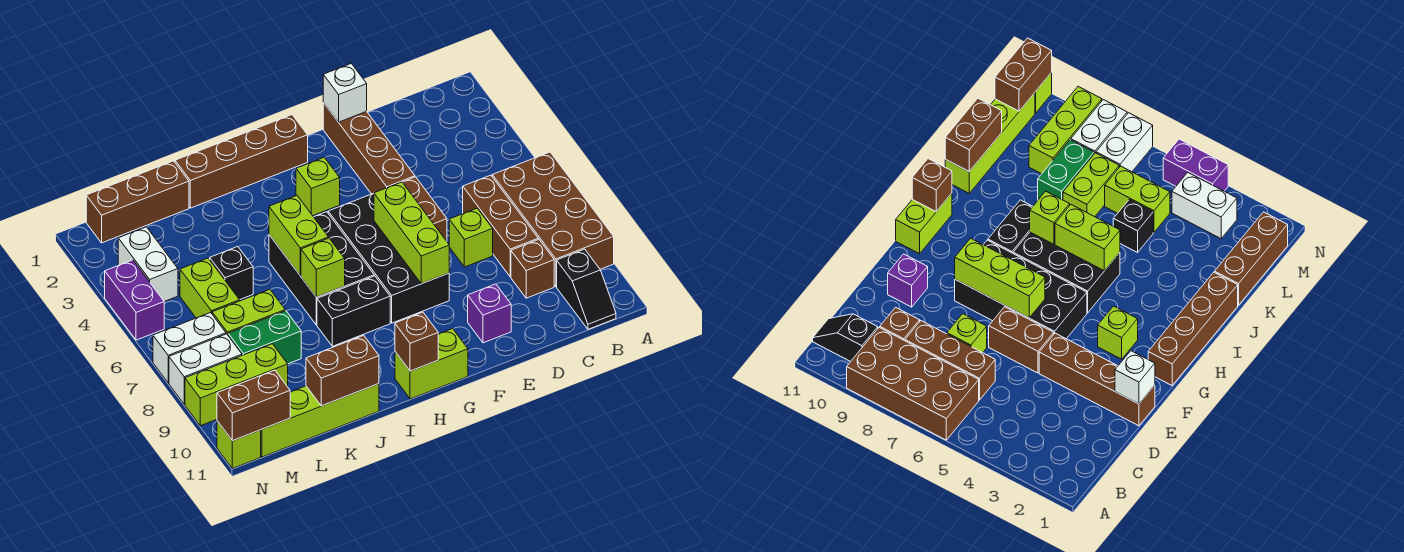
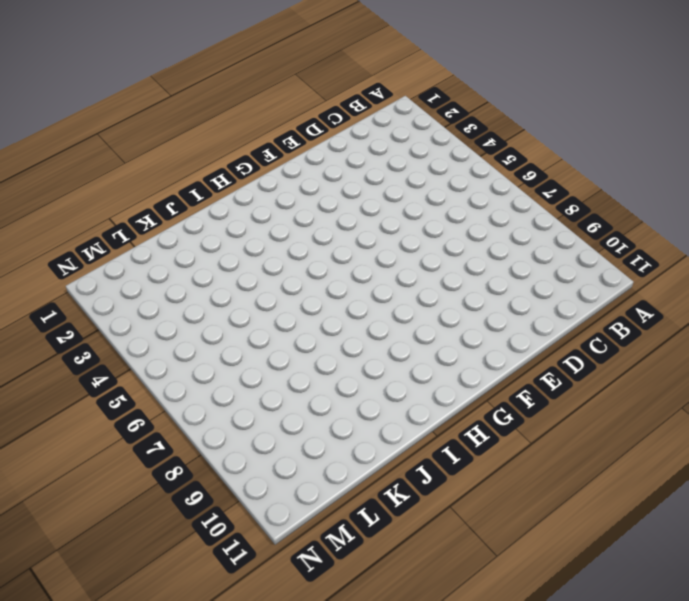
none -> brown brick A6:B9 level 1
none -> black slope B10:B11 level 1 top 10
none -> brown brick C6:C8 level 1
none -> brown brick C9 level 1

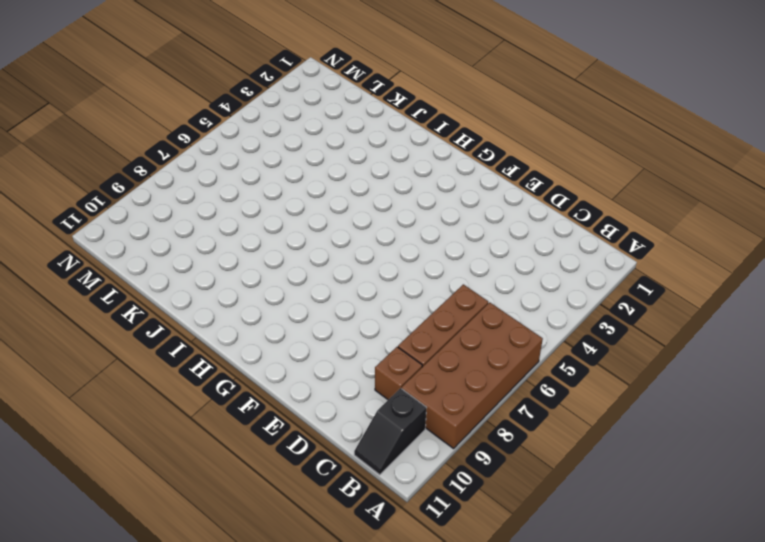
none -> lime brick D7 level 1
none -> brown brick E1:E4 level 1
none -> brown brick E5:E6 level 1
none -> purple brick E10 level 1

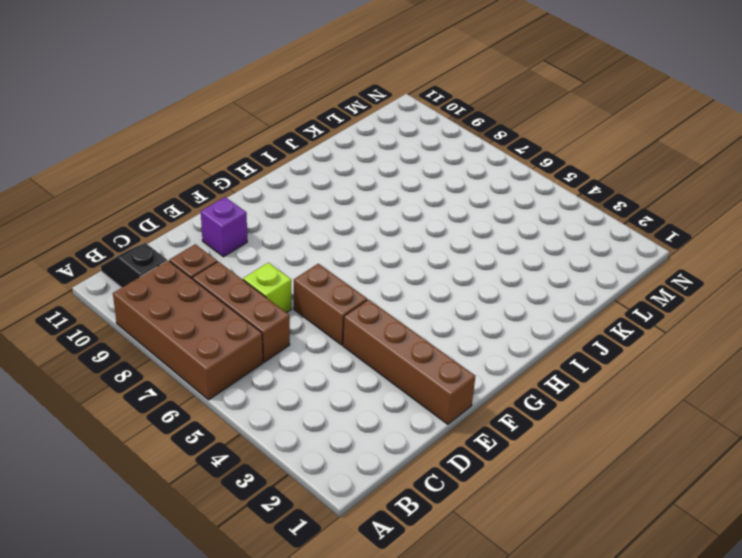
none -> black brick F5:G8 level 1
none -> brown brick G1:J1 level 1
none -> lime brick G3 level 1
none -> lime brick G11:H11 level 1

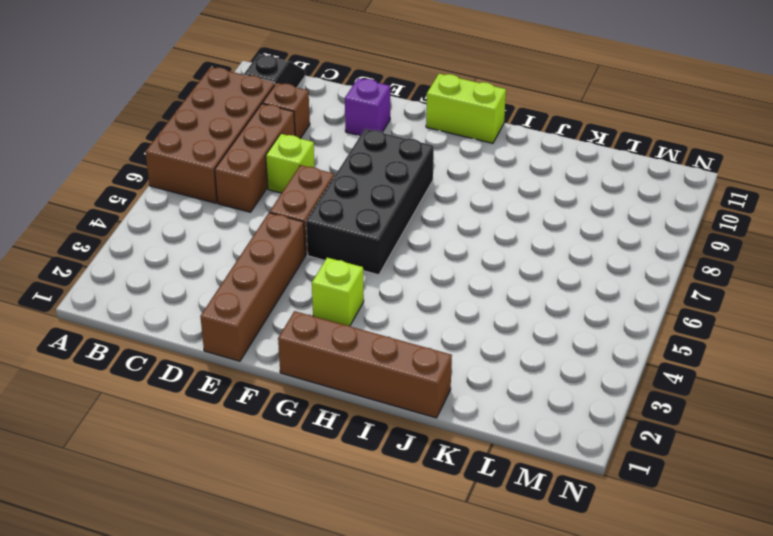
none -> black brick H5:I7 level 1
none -> black brick H8:I8 level 1
none -> lime brick J11:M11 level 1
none -> brown brick K1:M1 level 1

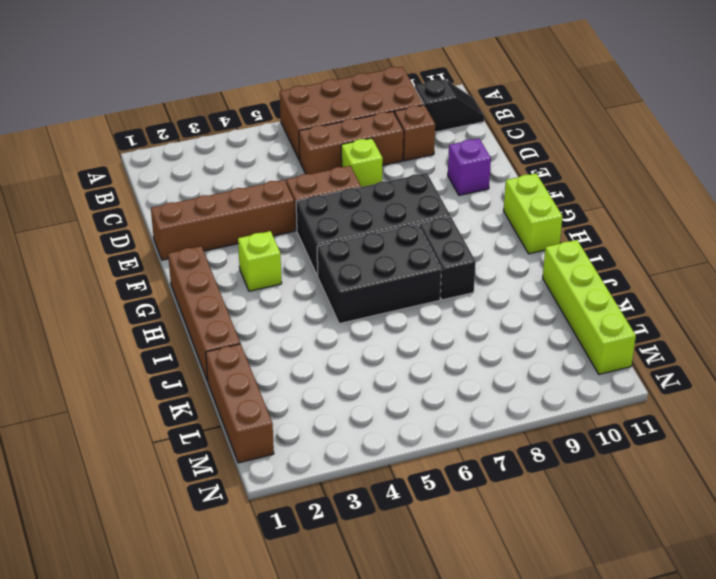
none -> black brick K5 level 1
none -> lime brick K7:L7 level 1
none -> green brick K8:L8 level 1
none -> lime brick L5:L6 level 1

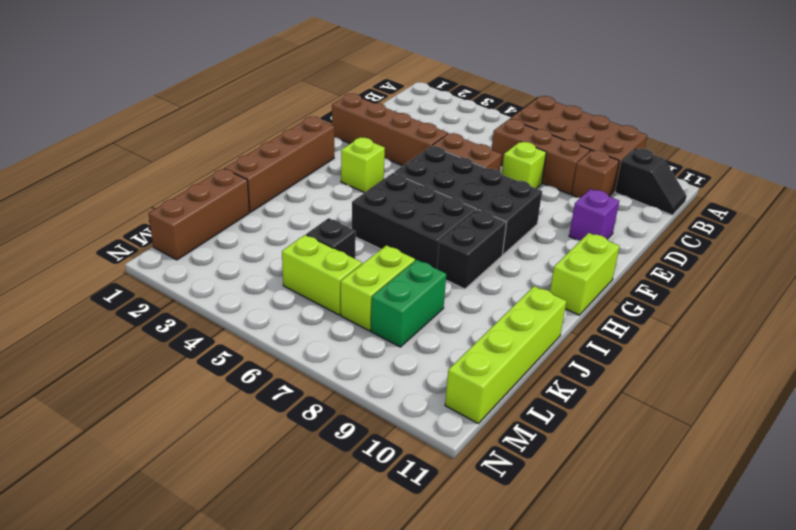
none -> lime brick L9:N9 level 1
none -> white brick M3:M4 level 1
none -> white brick M7:N7 level 1
none -> white brick M8:N8 level 1

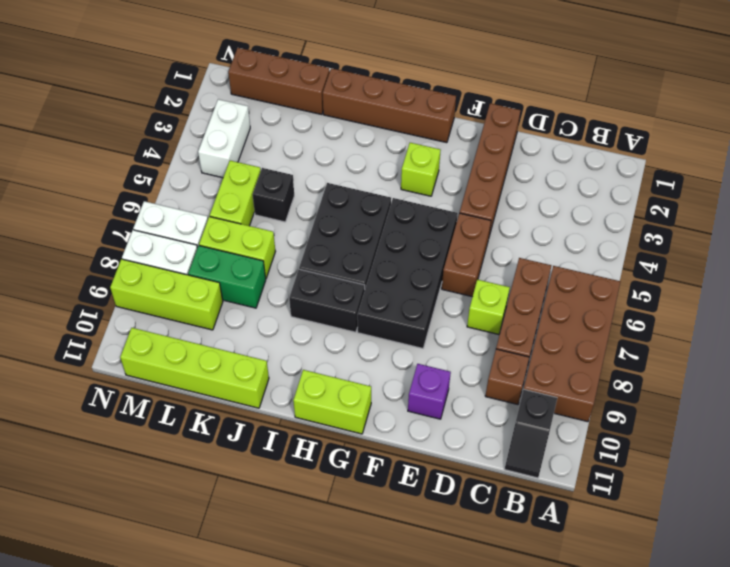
none -> purple brick N4:N5 level 1
none -> lime brick N11 level 1
none -> white brick E1 level 2
none -> lime brick F6:F8 level 2

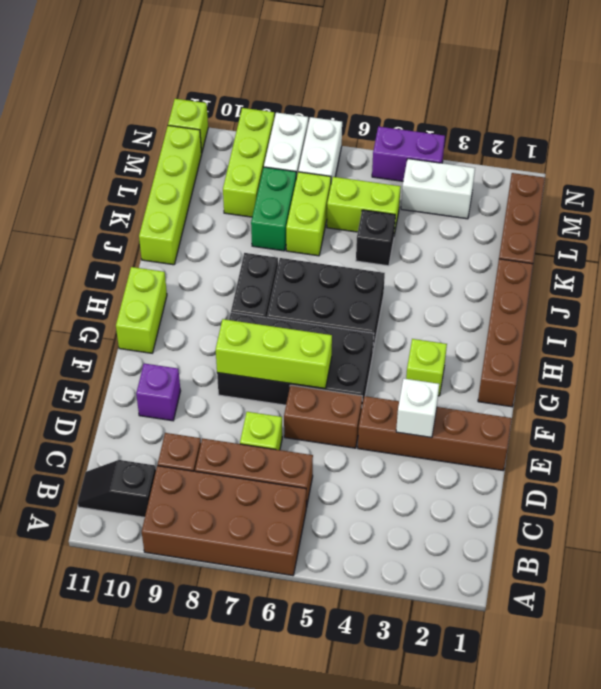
white brick E3 level 2 -> white brick E1 level 2
none -> brown brick H11 level 2
none -> lime brick I5:I6 level 2
none -> lime brick I7 level 2
none -> brown brick J11:K11 level 2

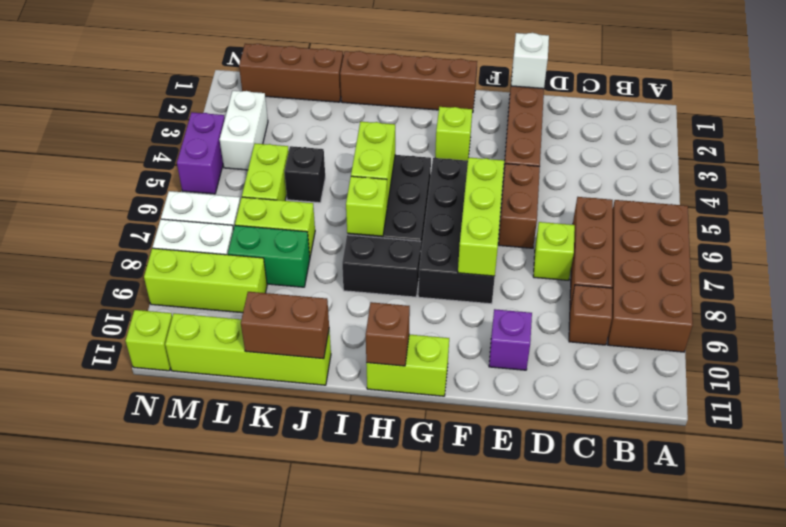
none -> black slope B10:B11 level 1 top 10
none -> brown brick M11:N11 level 2

